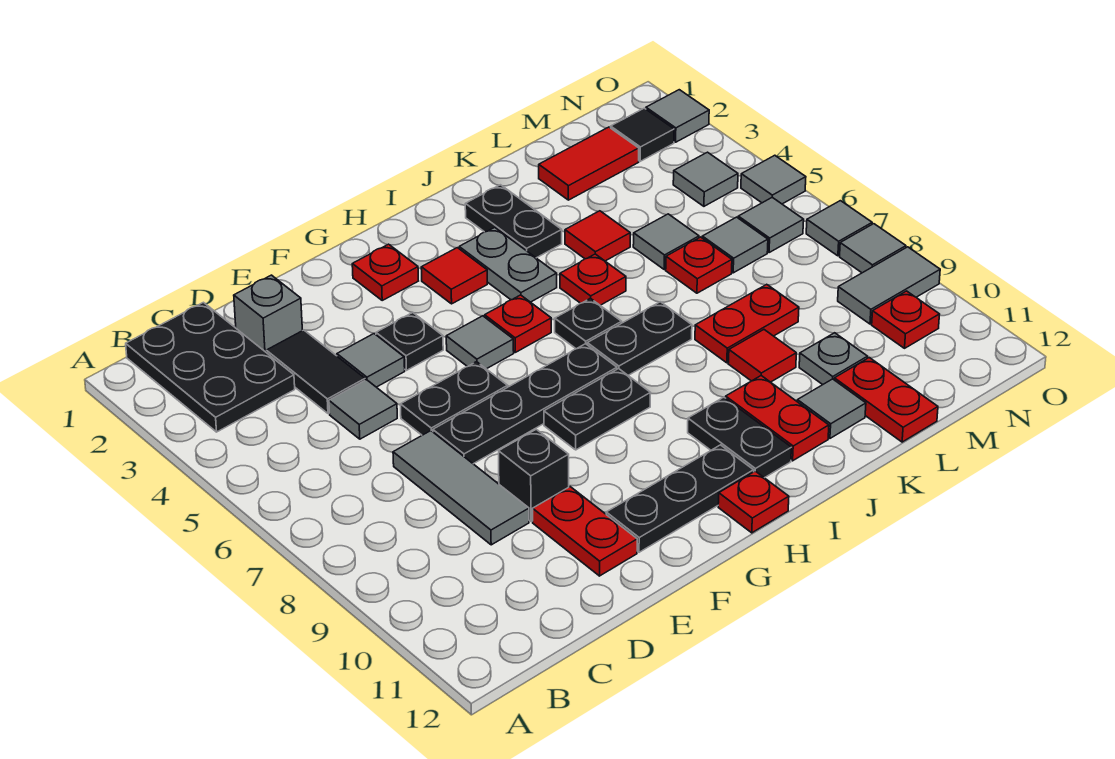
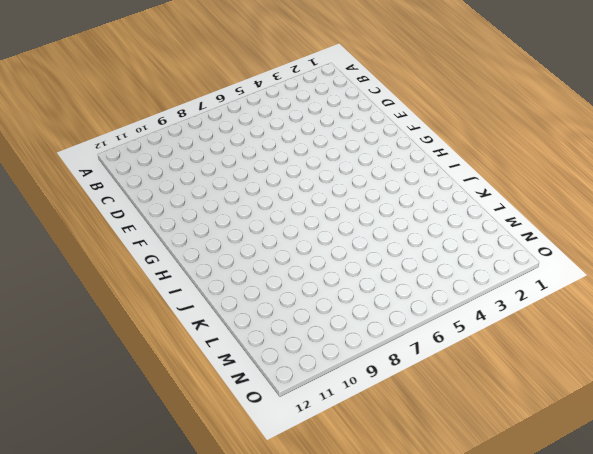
none -> black plate B1:C3 level 1
none -> grey brick D2 level 1
none -> black tile D3:D4 level 1
none -> grey tile D5 level 1

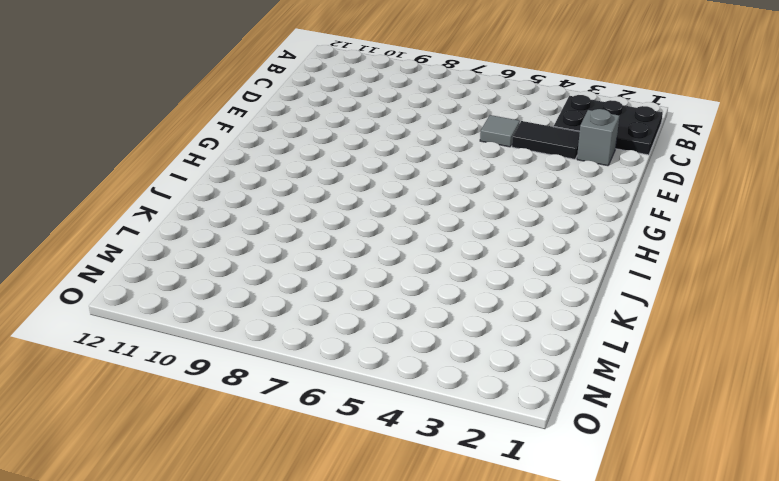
none -> grey tile D7:D9 level 1
none -> grey tile E4 level 1
none -> black plate E6:F6 level 1
none -> black plate E7:H7 level 1

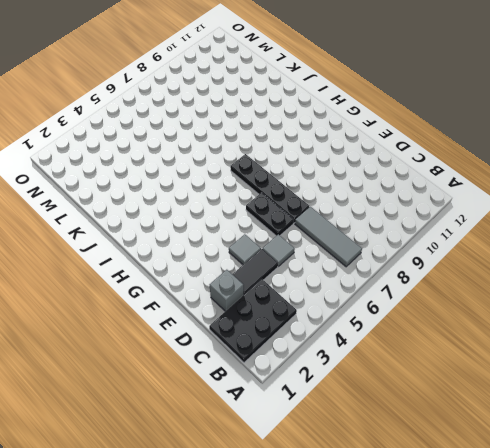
grey tile B7:D7 level 1 -> grey tile D7:D9 level 1
none -> black brick E9 level 1
none -> red plate E10:E11 level 1
none -> black plate F4 level 1
none -> black plate F11:H11 level 1

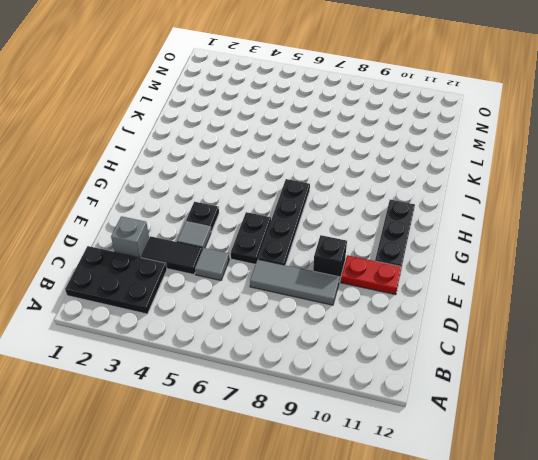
none -> red plate G2 level 1
none -> grey tile G5 level 1
none -> black plate G8:H8 level 1
none -> red tile H3 level 1

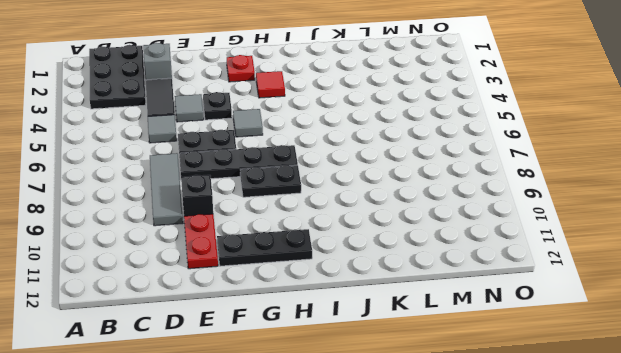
none -> red plate H5 level 1
none -> red plate H12 level 1
none -> grey plate I3:I4 level 1
none -> black plate I6 level 1

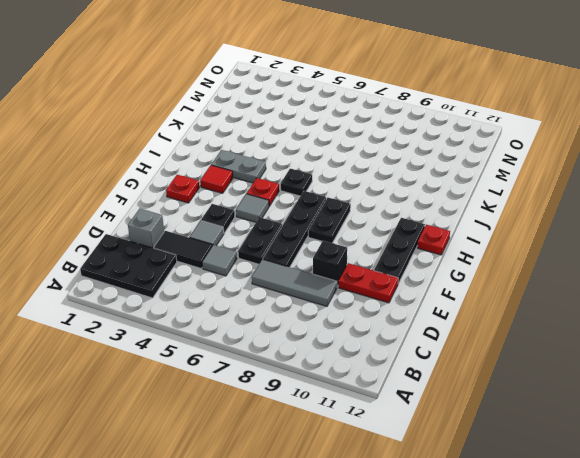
none -> black plate I7:J7 level 1
none -> black plate I10:I11 level 1
none -> black plate J2:J3 level 1
none -> red plate J5 level 1

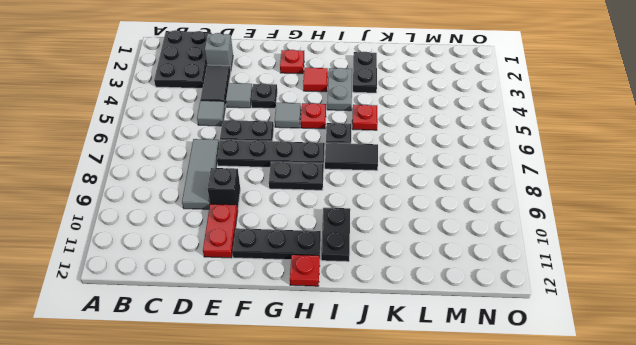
black tile I7:J7 level 1 -> black plate I7:J7 level 1
none -> red plate J10:J11 level 1
none -> red tile K4 level 1
none -> red plate K8:L8 level 1
none -> red tile K9 level 1

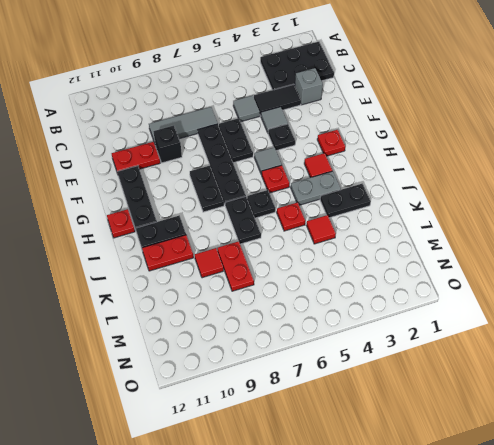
none -> grey tile K11 level 1
none -> red tile L2:M2 level 1
none -> grey tile L5 level 1
none -> red plate L6 level 1

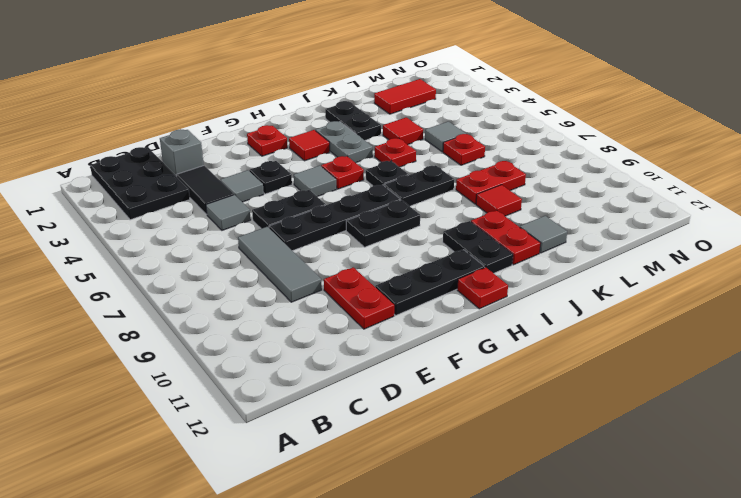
none -> black brick E9 level 1
none -> grey plate L10 level 1
none -> red plate L11:L12 level 1
none -> grey tile M6 level 1

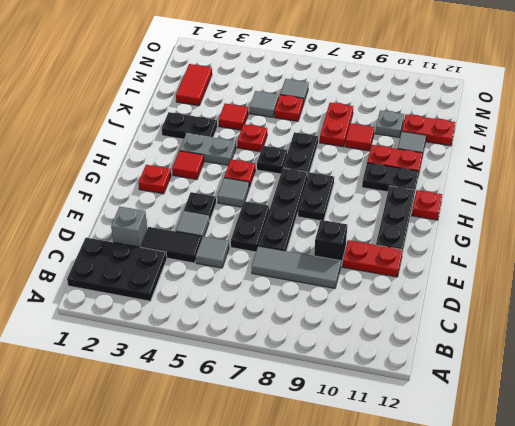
none -> black tile N2 level 1
none -> grey tile N4 level 1
none -> grey tile N6 level 1
none -> grey tile N9:O9 level 1

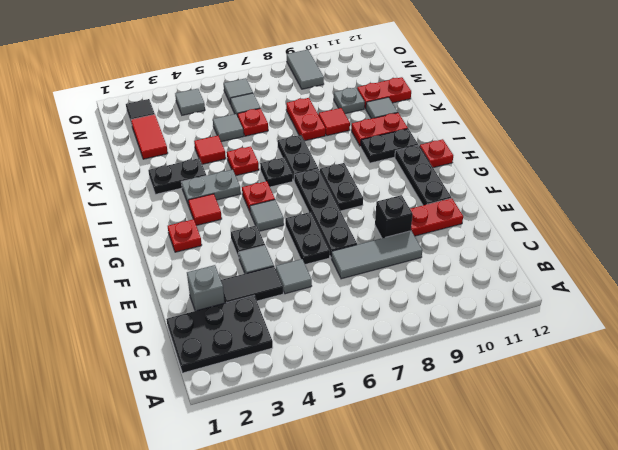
none -> red plate N10 level 1
none -> grey tile O2 level 1
none -> grey tile O5 level 1
none -> grey tile O7 level 1

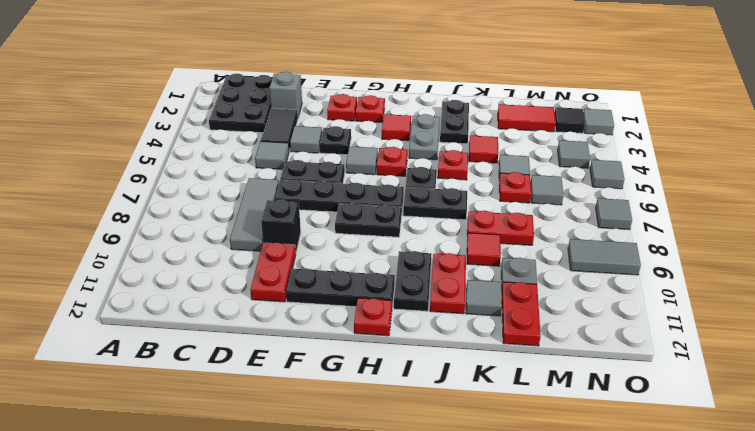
red plate F2 level 1 -> red plate N10 level 1
none -> grey tile N6 level 1
none -> grey tile O8 level 1

